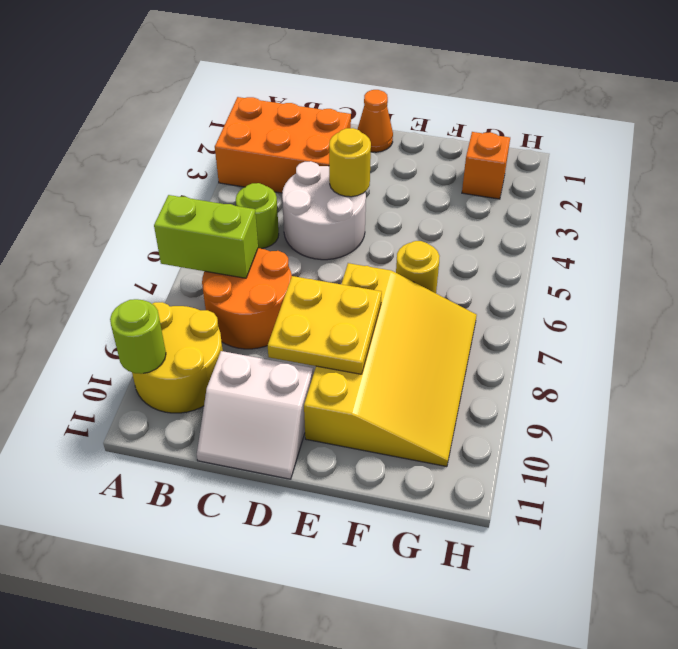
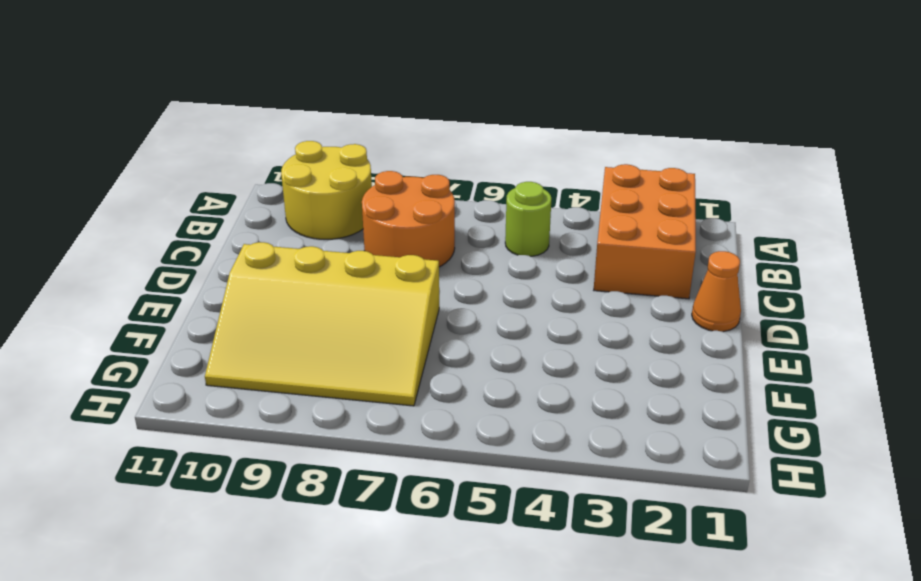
none -> white round brick C4:D5 level 1
none -> white slope C10:D11 level 1 top 10
none -> yellow round brick F6 level 1

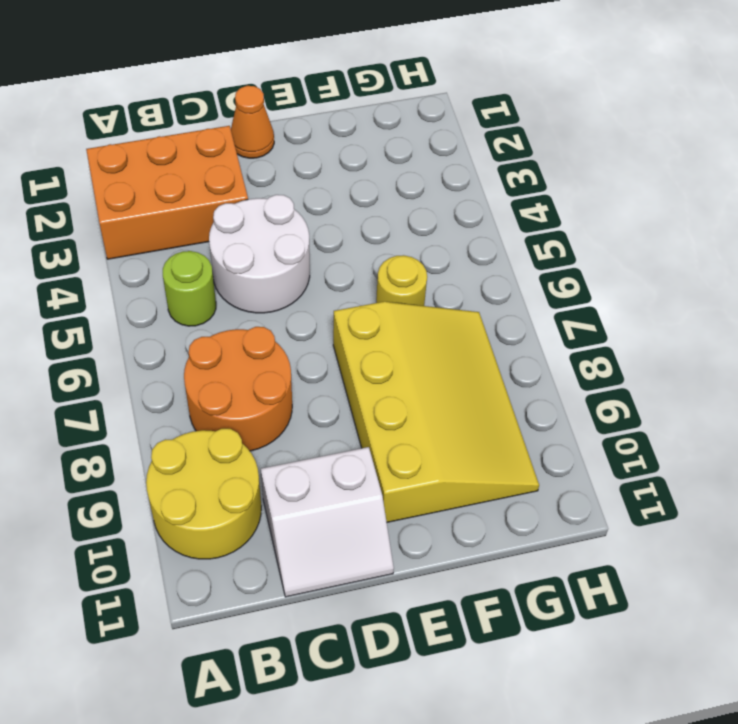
none -> orange brick G2 level 1
none -> lime brick A7:B7 level 2
none -> lime round brick A10 level 2

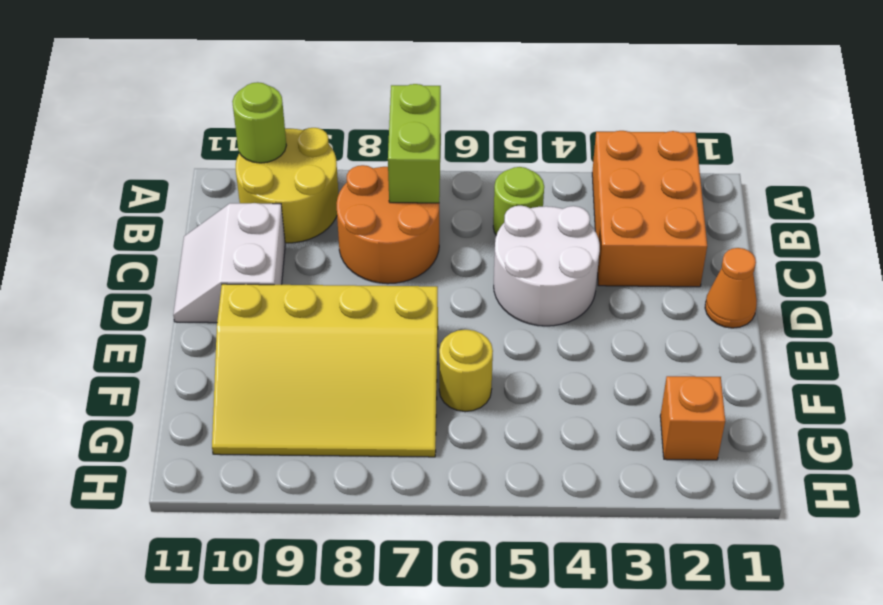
none -> yellow round brick D4 level 2
none -> yellow plate D8:E9 level 2

